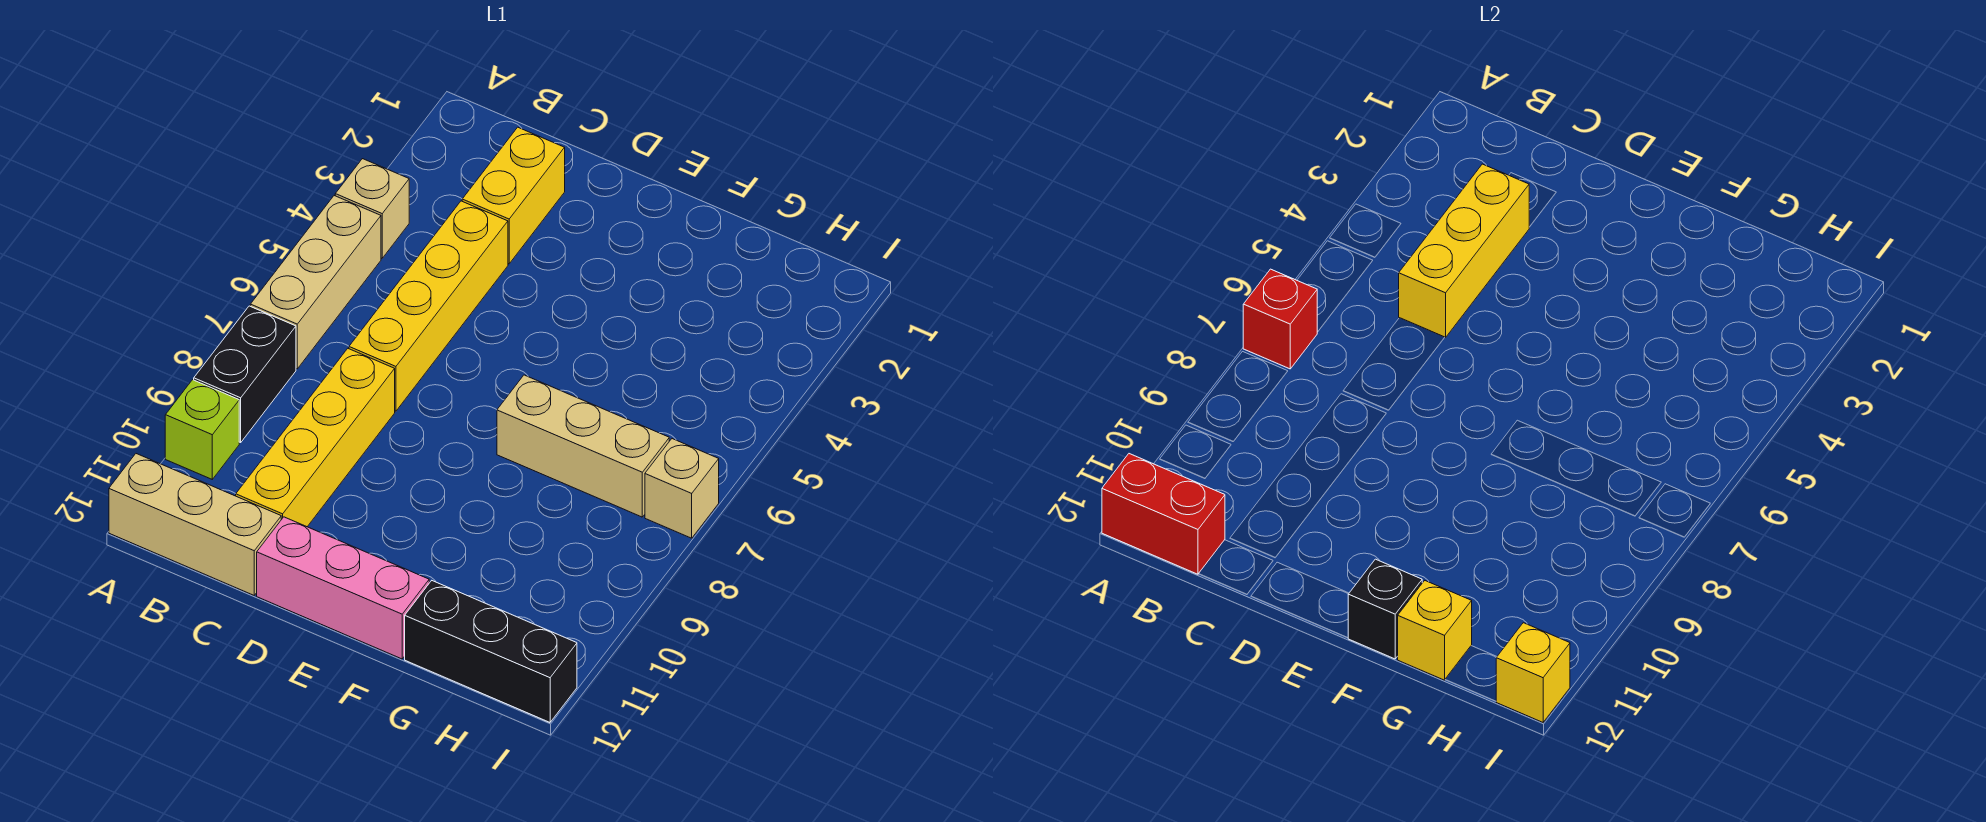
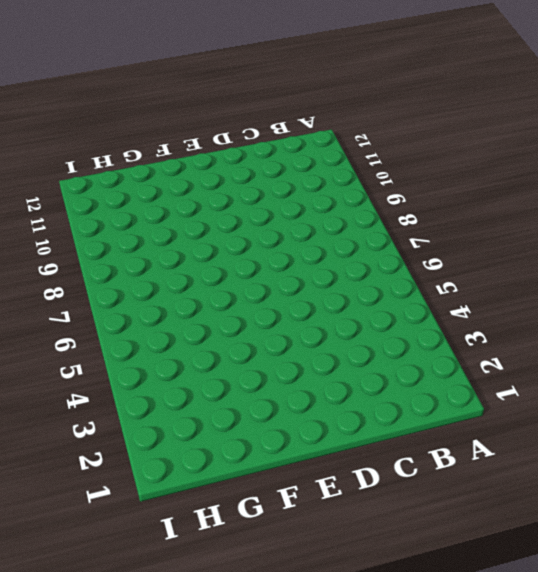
none -> tan brick A4 level 1
none -> tan brick A5:A7 level 1
none -> black brick A8:A9 level 1

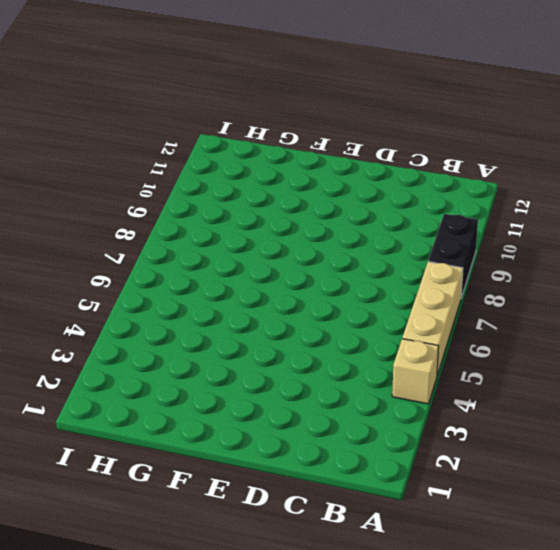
none -> lime brick A10 level 1
none -> tan brick A12:C12 level 1
none -> yellow brick C2:C3 level 1

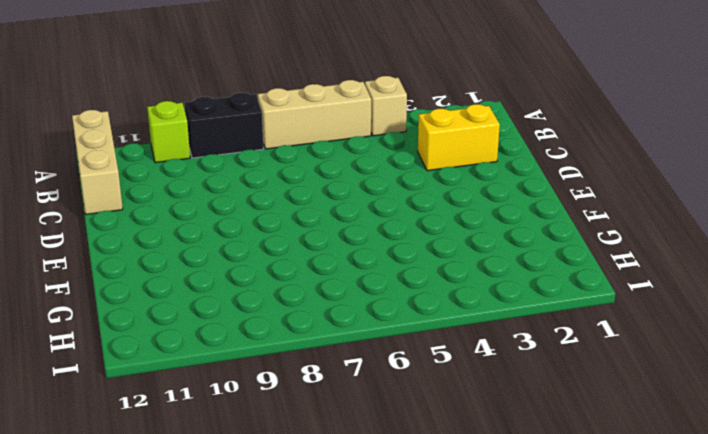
none -> yellow brick C4:C7 level 1
none -> yellow brick C8:C11 level 1
none -> pink brick D12:F12 level 1

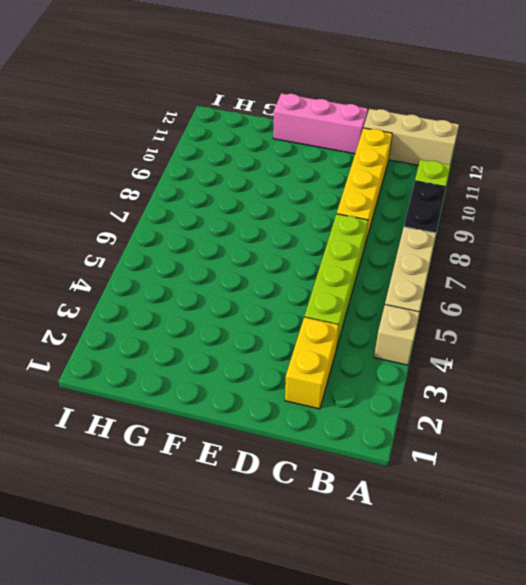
lime brick C4:C7 level 1 -> yellow brick C4:C7 level 1
none -> tan brick F7:H7 level 1
none -> black brick G12:I12 level 1
none -> tan brick I7 level 1

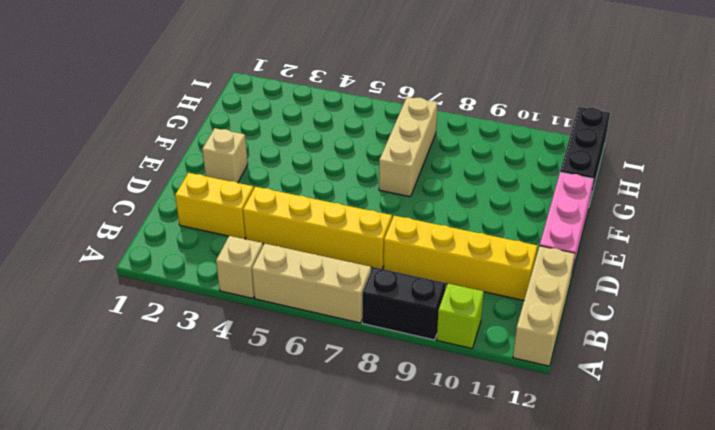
tan brick E2 level 1 -> tan brick I7 level 1
none -> red brick A7 level 2
none -> red brick A12:B12 level 2
none -> yellow brick C3:C5 level 2

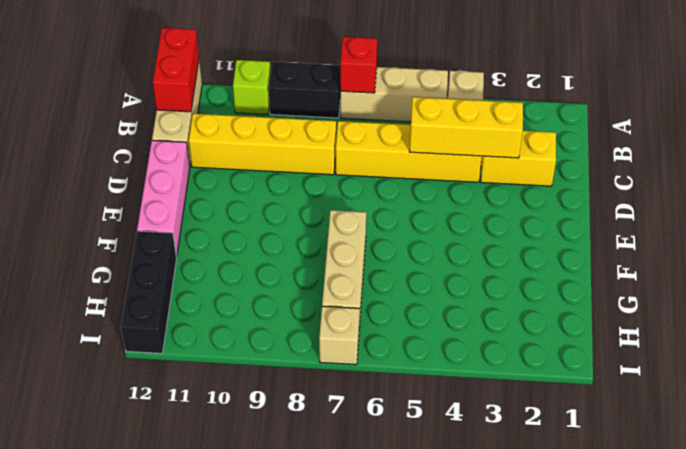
none -> black brick F12 level 2
none -> yellow brick G12 level 2
none -> yellow brick I12 level 2

